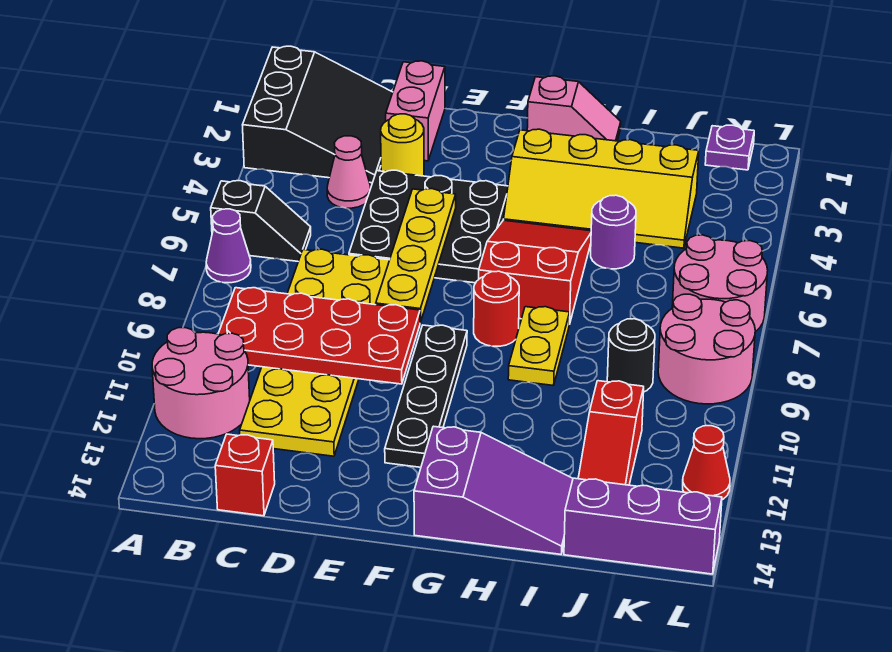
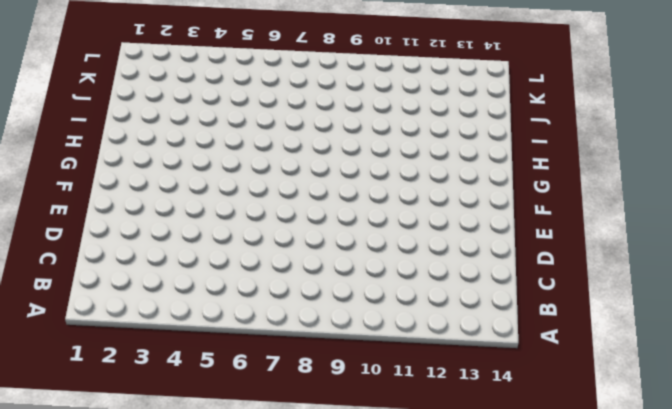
none -> black slope A1:C3 level 1 top A
none -> black slope A6:B6 level 1 top A
none -> purple cone A7 level 1

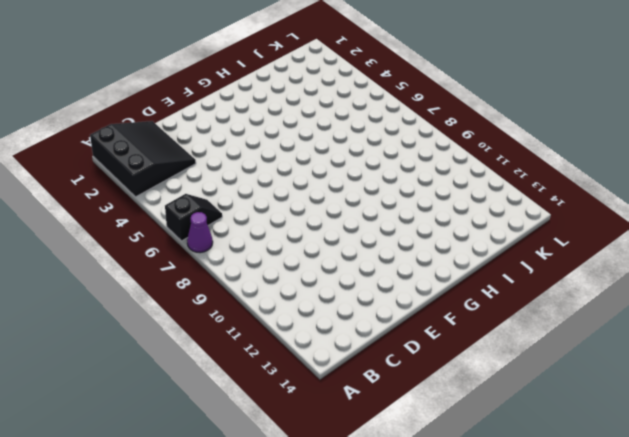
none -> pink round brick A11:B12 level 1
none -> pink cone C4 level 1
none -> yellow plate C7:D12 level 1

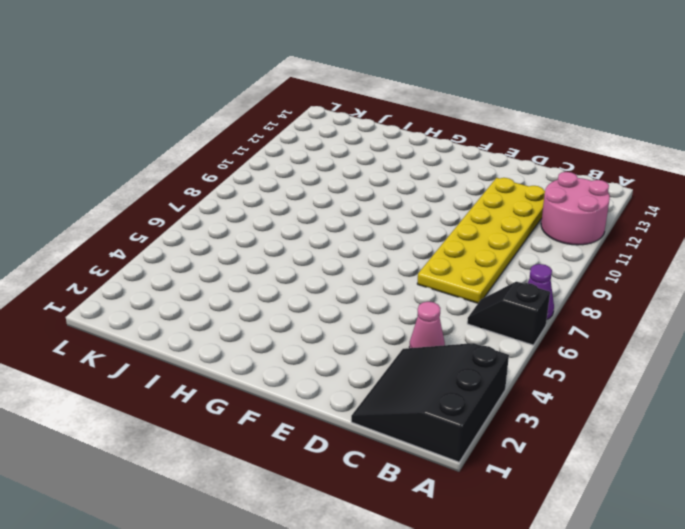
none -> red brick C14 level 1
none -> pink brick D1:D2 level 1
none -> yellow round brick D3 level 1

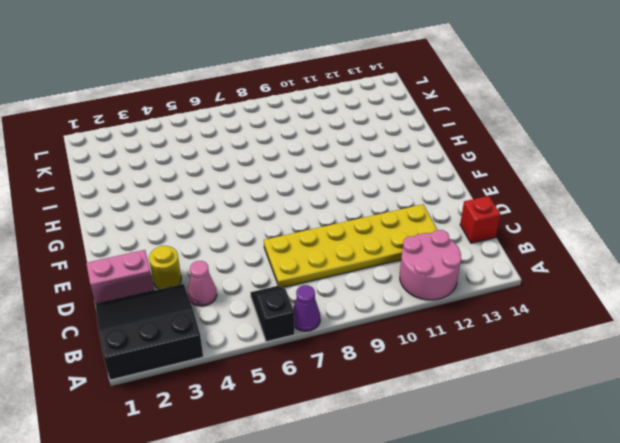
none -> black plate D4:F6 level 1
none -> black plate F9:F12 level 1
none -> pink slope G1:H1 level 1 top G

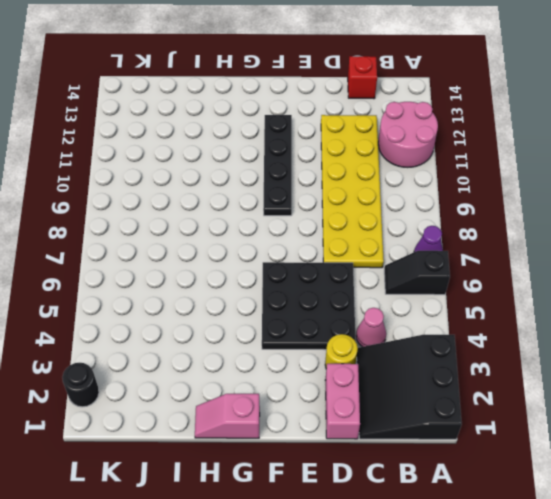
black round brick L2 level 1 -> black round brick J9 level 1
none -> yellow slope G3:J4 level 1 top 3
none -> red slope G5:H7 level 1 top 7
none -> red round brick G8 level 1

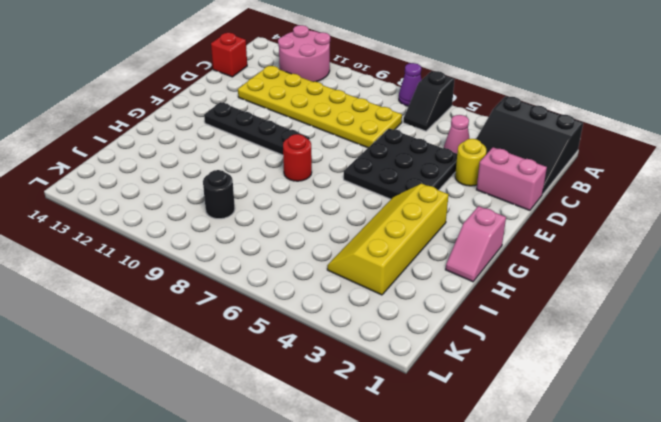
none -> red slope G5:H7 level 1 top 7
none -> purple slope G13:I14 level 1 top G
none -> yellow plate H8:H9 level 1

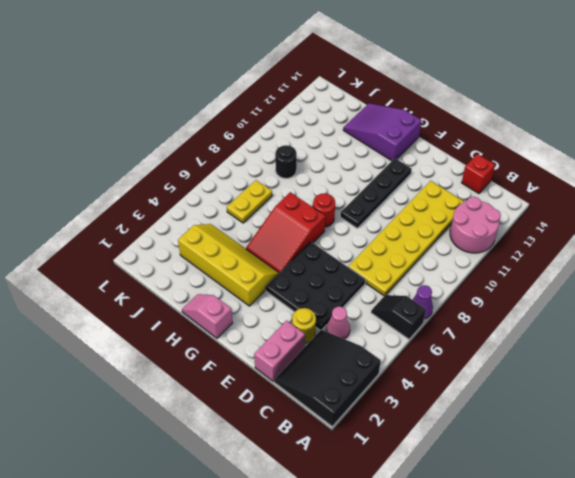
yellow plate J6:J7 level 1 -> yellow plate H8:H9 level 1
none -> purple round brick I5 level 1
none -> red slope J11:J13 level 1 top 11
none -> purple brick J14:L14 level 1

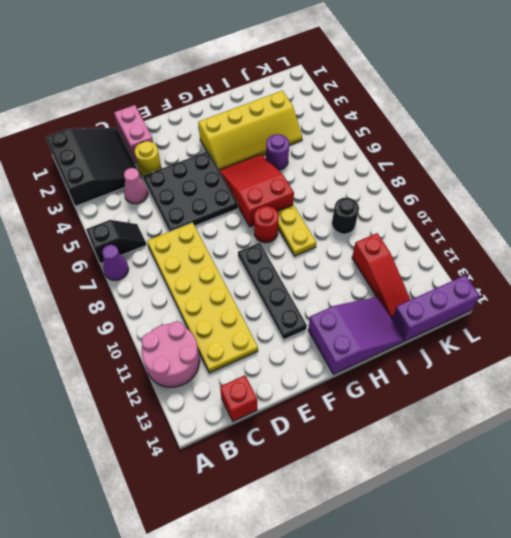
none -> pink slope G1:H1 level 1 top G
none -> purple plate K1 level 1
none -> pink round brick K6:L7 level 1

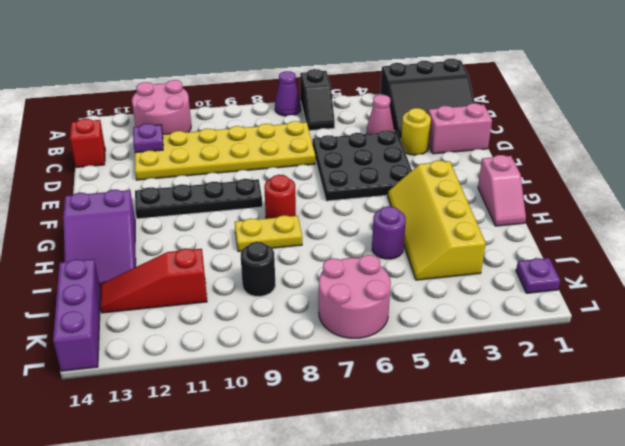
purple plate C12 level 2 -> none
none -> red slope G5:H7 level 1 top 7
none -> pink round brick K8:L9 level 1
none -> red cone L12 level 1

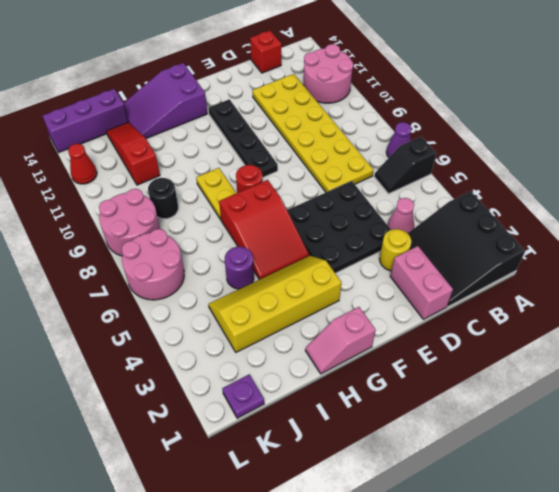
none -> red plate B9:E10 level 2
none -> yellow plate E5:E8 level 2

